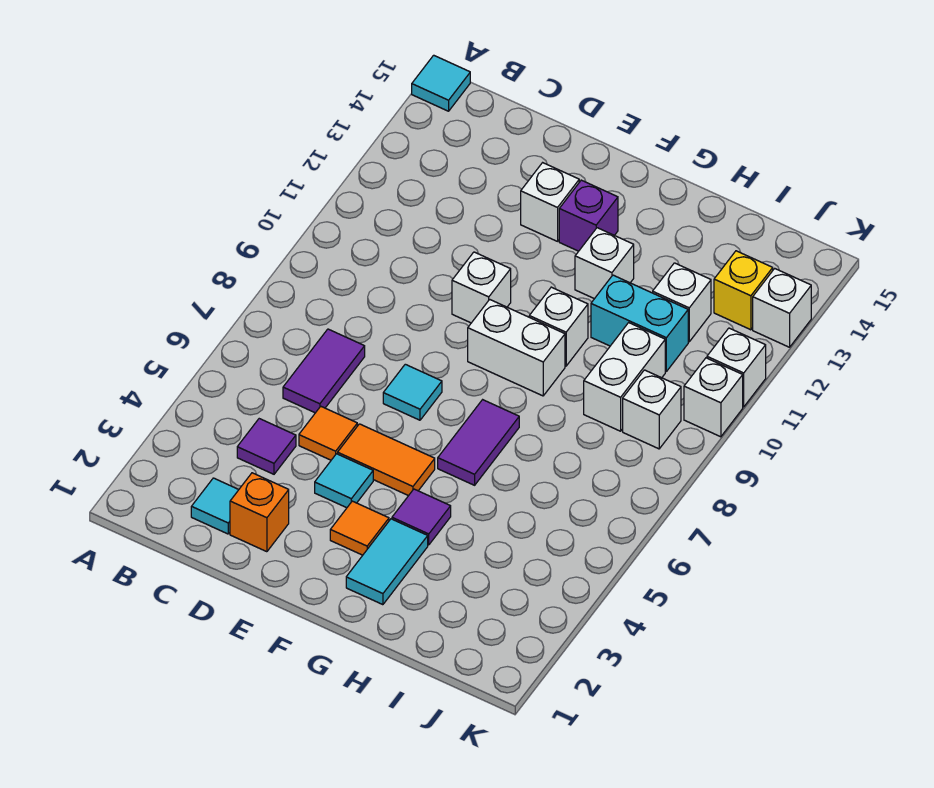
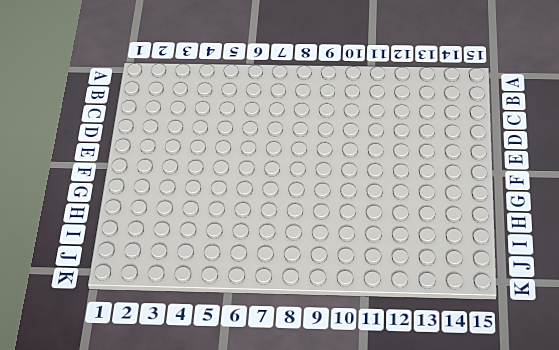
none -> cyan tile A15 level 1
none -> cyan tile C2 level 1
none -> purple tile C4 level 1

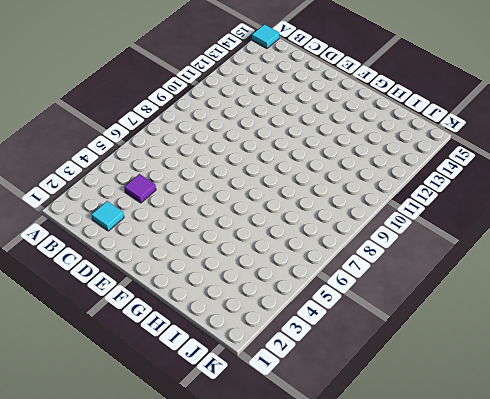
none -> purple tile C6:C7 level 1
none -> orange brick D2 level 1
none -> orange tile D5 level 1

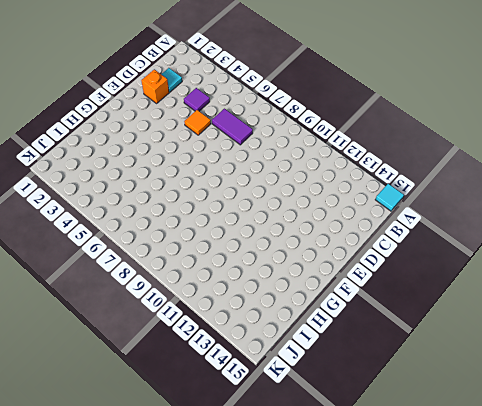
none -> cyan tile E4 level 1
none -> orange tile E5:F5 level 1
none -> cyan tile E7 level 1

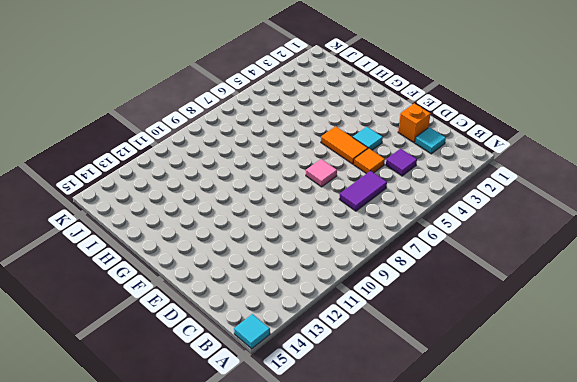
pink tile E7 level 1 -> cyan tile E7 level 1
none -> white brick E10 level 1
none -> white brick E13 level 1
none -> orange tile F3 level 1

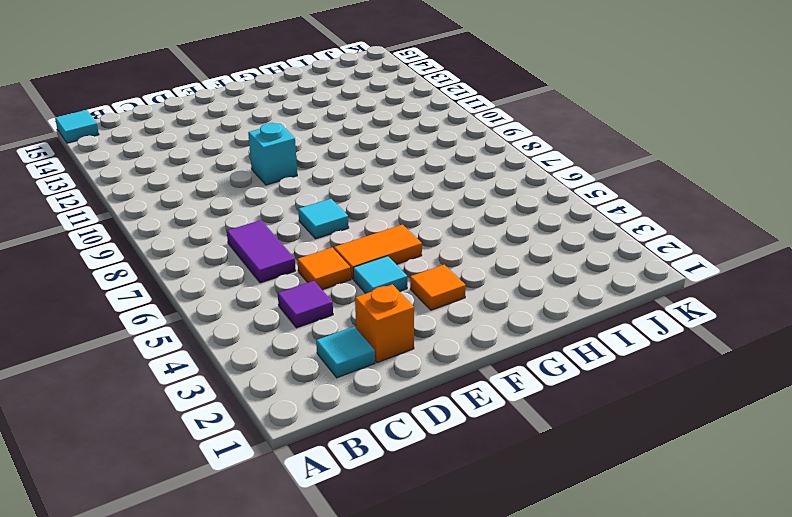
cyan brick E10 level 1 -> white brick E10 level 1
none -> white brick E13 level 1
none -> white brick F9:G9 level 1
none -> purple brick F13 level 1

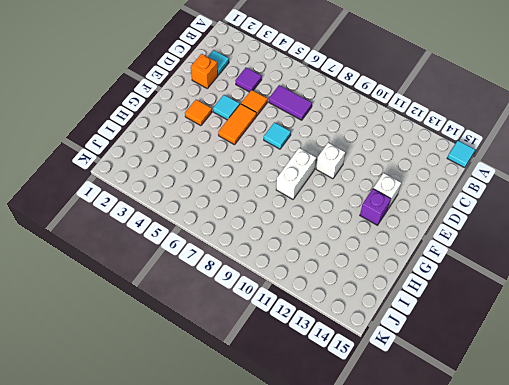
none -> cyan tile G2:G3 level 1
none -> purple tile G4 level 1
none -> purple tile G6:G7 level 1

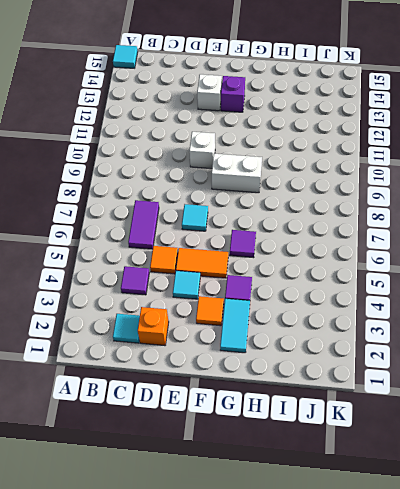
purple tile G6 level 1 -> purple tile G6:G7 level 1
none -> white brick G10 level 1
none -> white brick G12 level 1
none -> cyan brick H11:I11 level 1

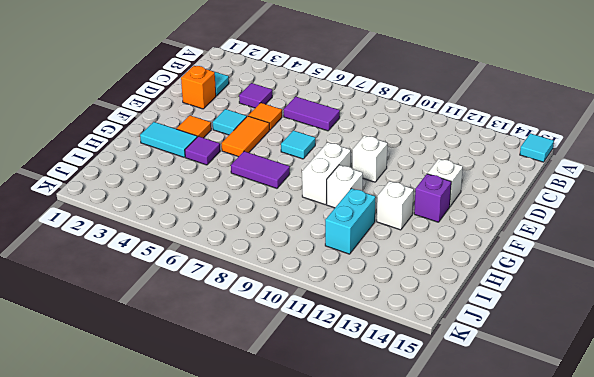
none -> white brick I9:I10 level 1
none -> white brick I12 level 1
none -> white brick J9 level 1

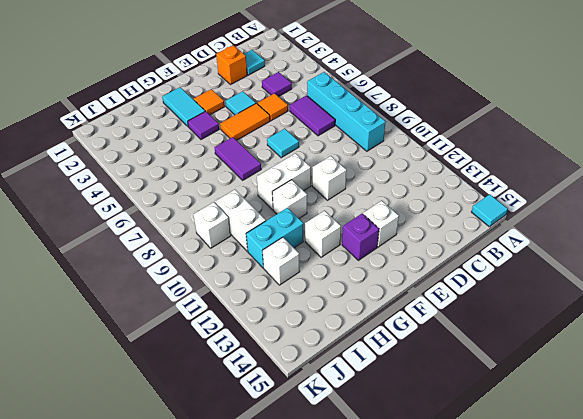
cyan brick B6:B9 level 1 -> none
none -> yellow brick J13 level 1
none -> white brick K10 level 1
none -> white brick K11 level 1

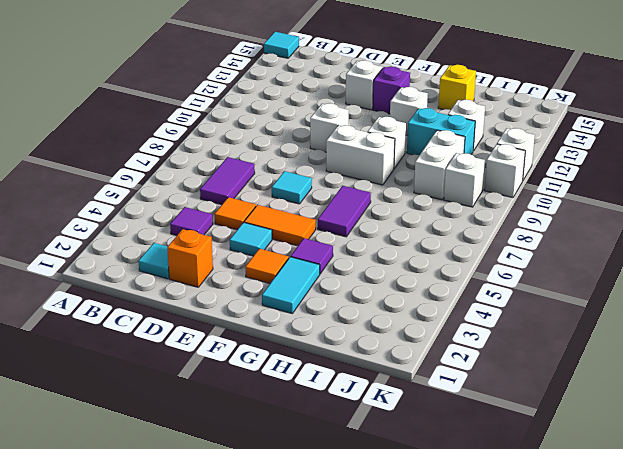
yellow brick H14 level 1 -> yellow brick J13 level 1
none -> white brick K13 level 1

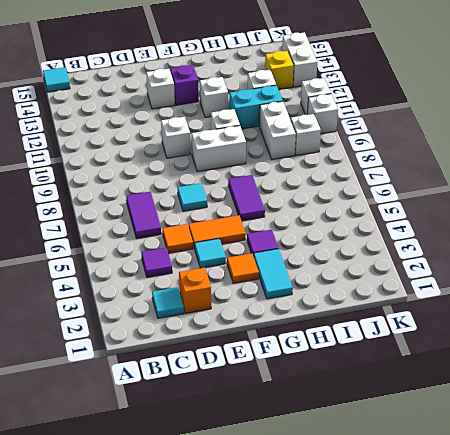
white brick K13:K14 level 1 -> white brick K13 level 1

